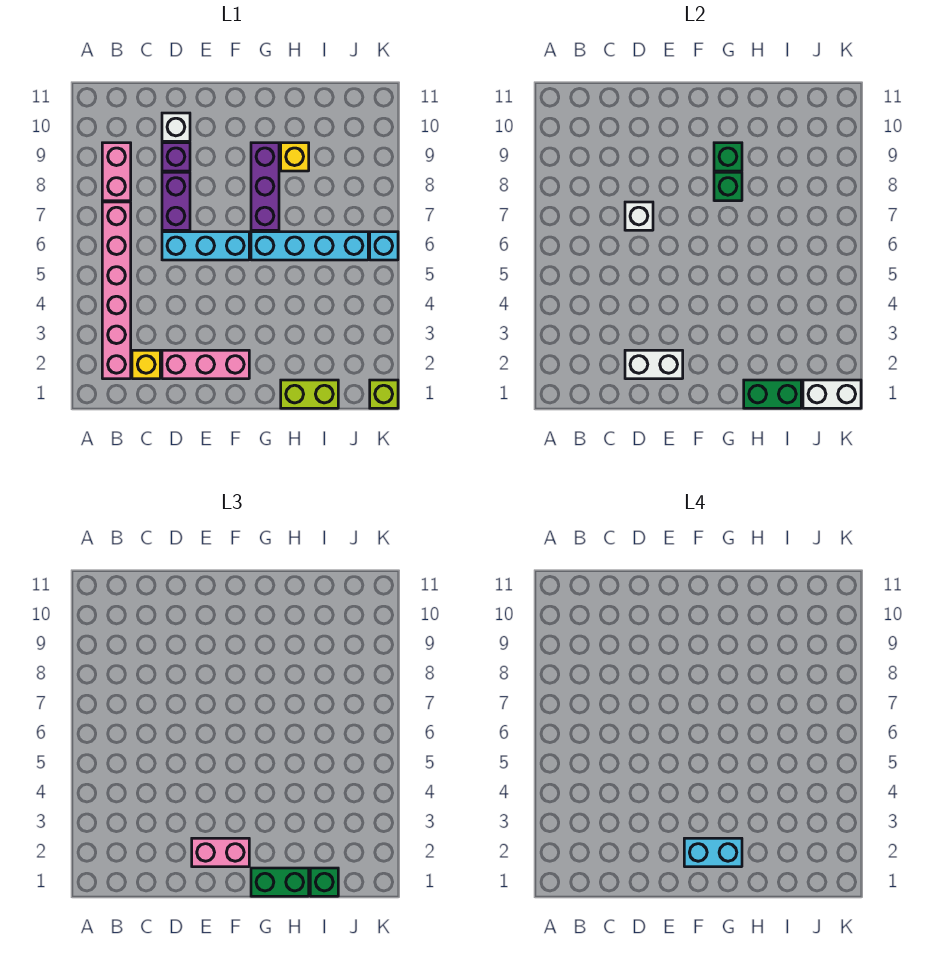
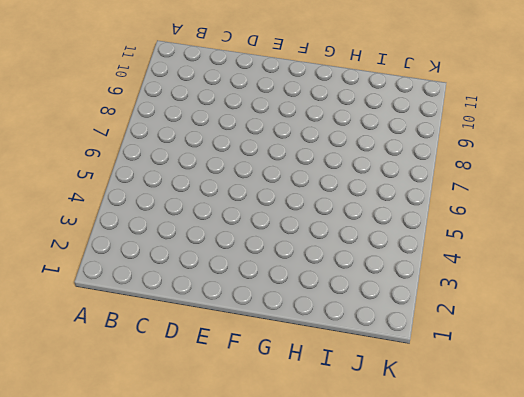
none -> pink brick B2:B7 level 1
none -> pink brick B8:B9 level 1
none -> yellow brick C2 level 1

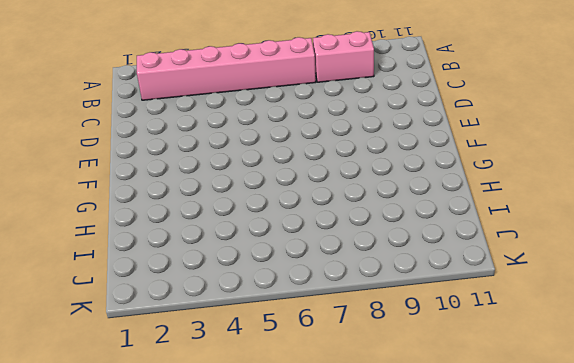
none -> yellow brick C2 level 1
none -> pink brick D2:F2 level 1
none -> cyan brick D6:F6 level 1

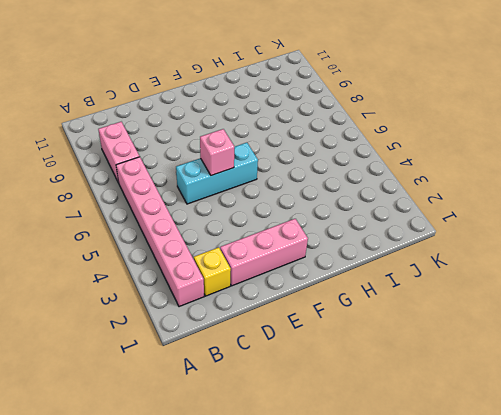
pink brick E6 level 2 -> none
none -> purple brick D7:D8 level 1
none -> purple brick D9 level 1
none -> white brick D10 level 1

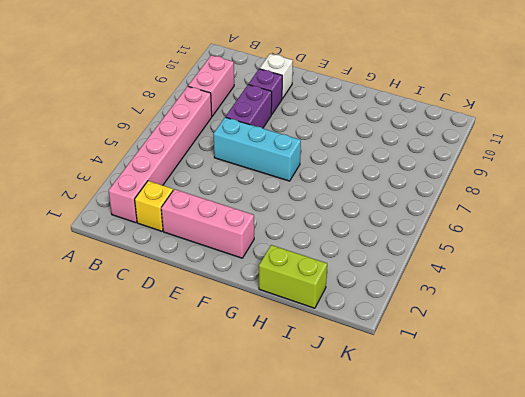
none -> cyan brick G6:J6 level 1
none -> purple brick G7:G9 level 1
none -> yellow brick H9 level 1

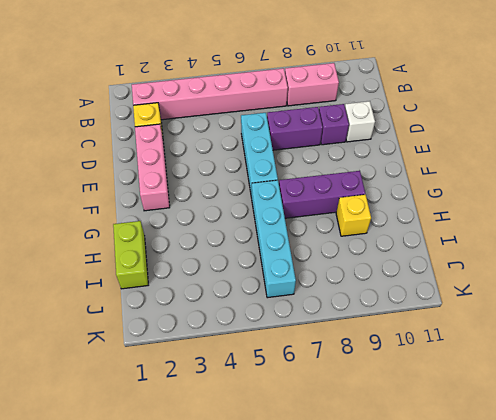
none -> lime brick K1 level 1
none -> cyan brick K6 level 1
none -> white brick D2:E2 level 2

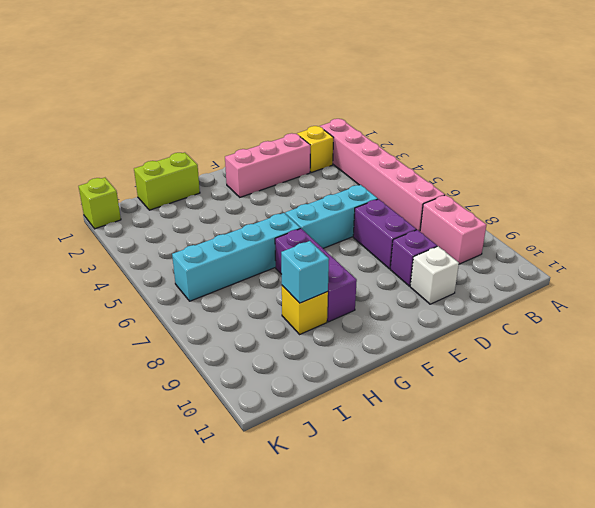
cyan brick H9 level 2 -> cyan brick K6 level 1
none -> white brick D2:E2 level 2
none -> white brick D7 level 2
none -> green brick G8 level 2

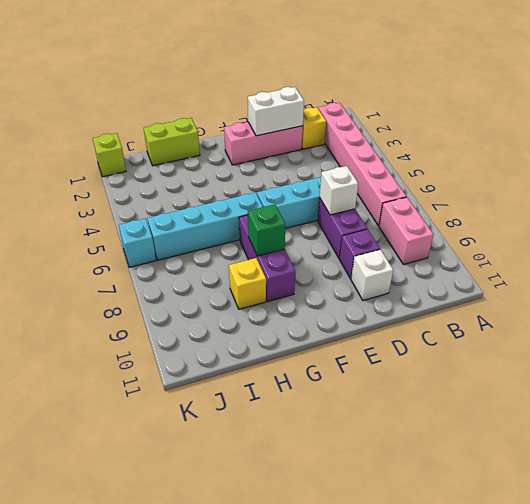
none -> green brick G9 level 2
none -> green brick H1:I1 level 2
none -> white brick J1:K1 level 2

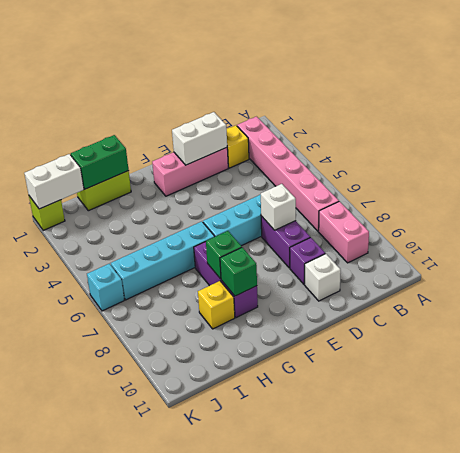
none -> pink brick E2:F2 level 3
none -> green brick G1:H1 level 3
none -> green brick I1 level 3

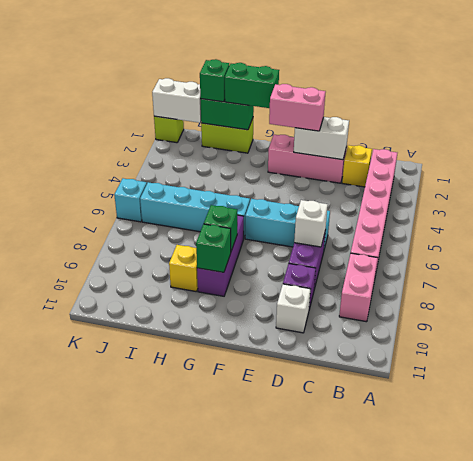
none -> cyan brick F2:G2 level 4

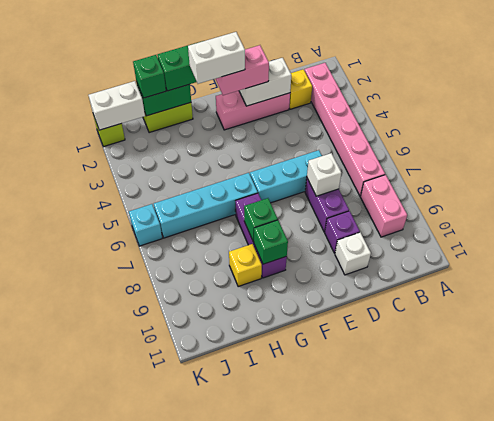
white brick F2:G2 level 4 -> cyan brick F2:G2 level 4

